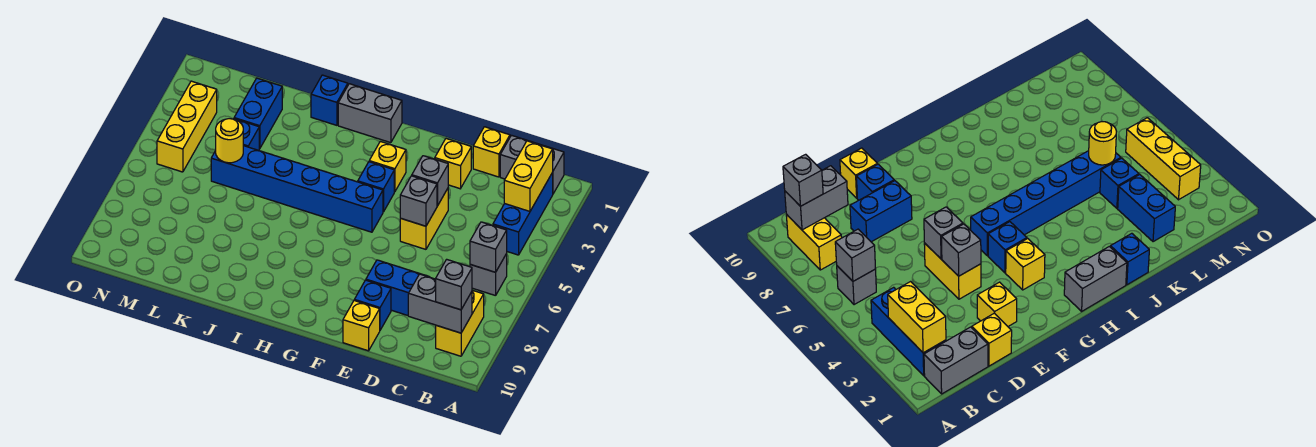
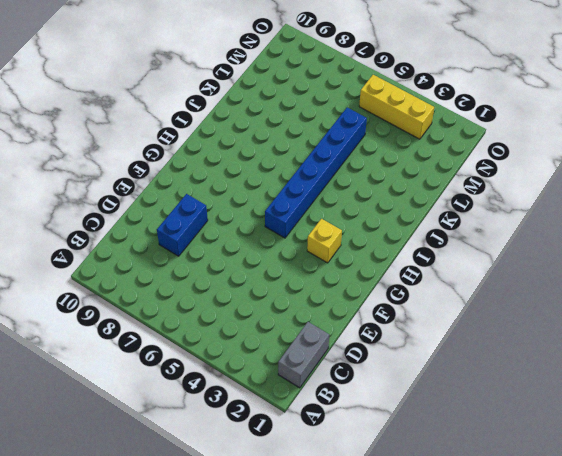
none -> blue brick B2:B4 level 1
none -> grey brick B6 level 1
none -> yellow brick B8:B9 level 1

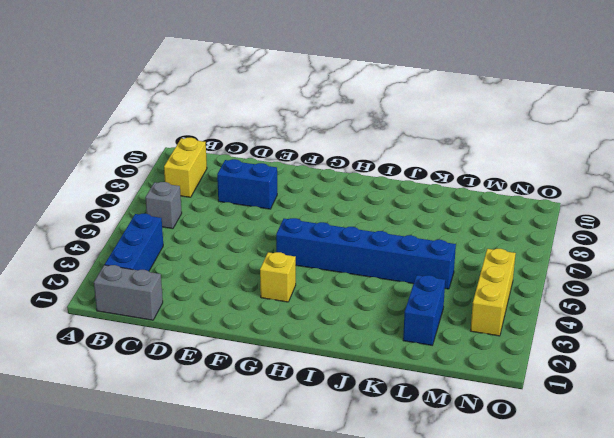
none -> yellow brick D1 level 1
none -> yellow brick E2 level 1
none -> yellow brick E4:E5 level 1

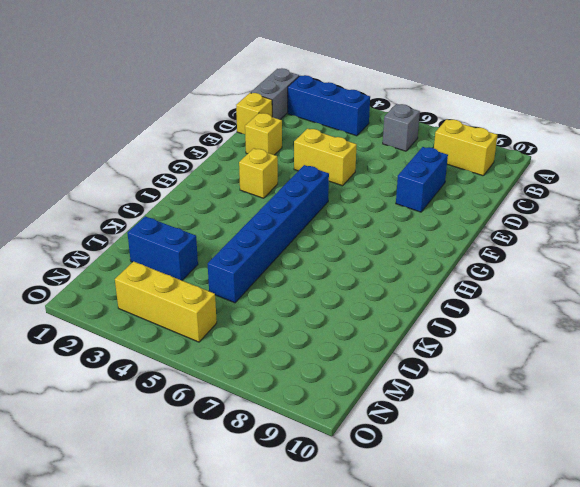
none -> blue brick E9 level 1
none -> yellow brick E10 level 1
none -> blue brick G4 level 1

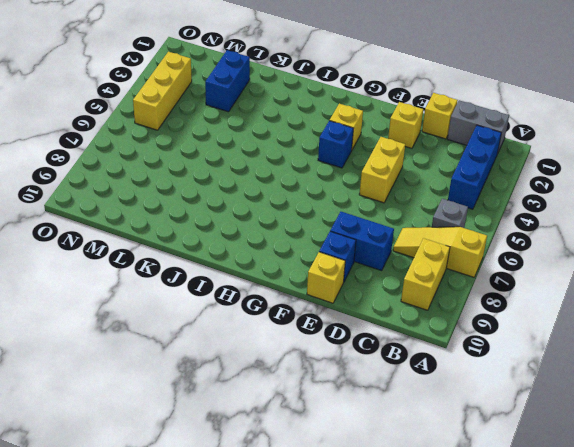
yellow slope A7:C7 level 1 top A -> none
none -> blue brick G5:L5 level 1
none -> grey brick H1:I1 level 1
none -> blue brick J1 level 1

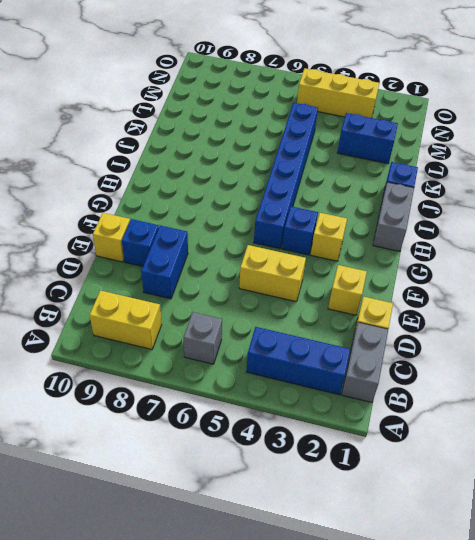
none -> blue brick L4 level 1
none -> yellow brick B2:B3 level 2
none -> grey brick B6 level 2

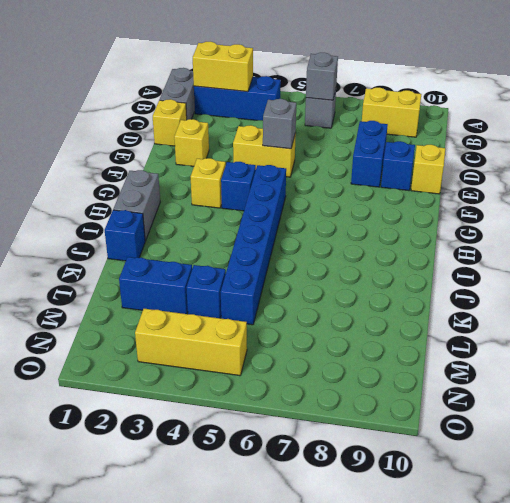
none -> grey brick B9:C9 level 2
none -> grey brick E4 level 2
none -> yellow round brick L5 level 2

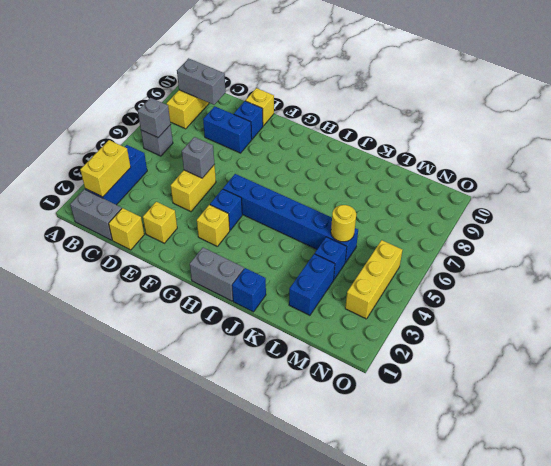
none -> grey brick E4 level 2
none -> grey brick B9 level 3

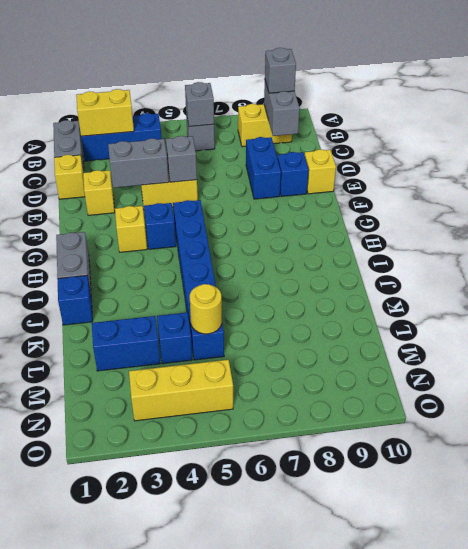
grey brick E3:E4 level 2 -> grey brick E4 level 2

